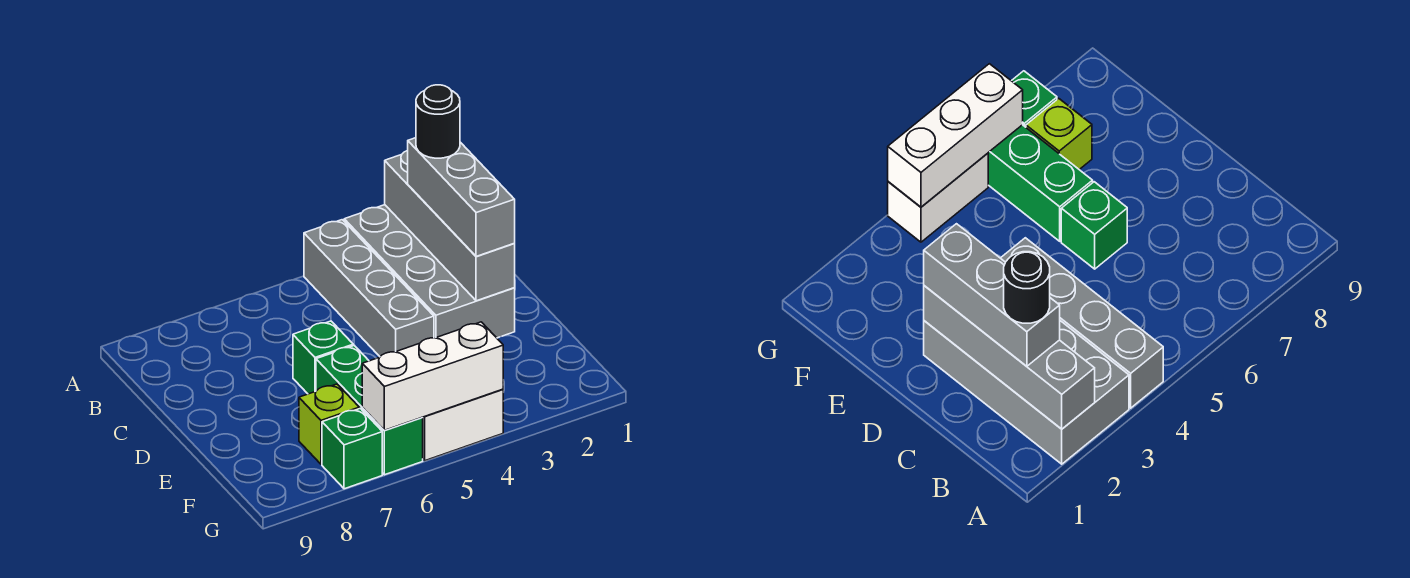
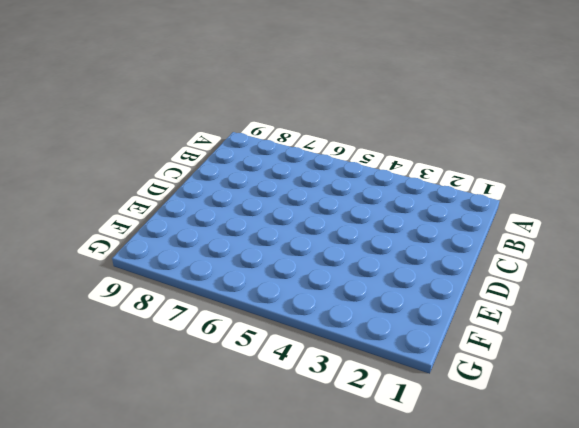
none -> grey brick A2:D3 level 1
none -> grey brick A4:D4 level 1

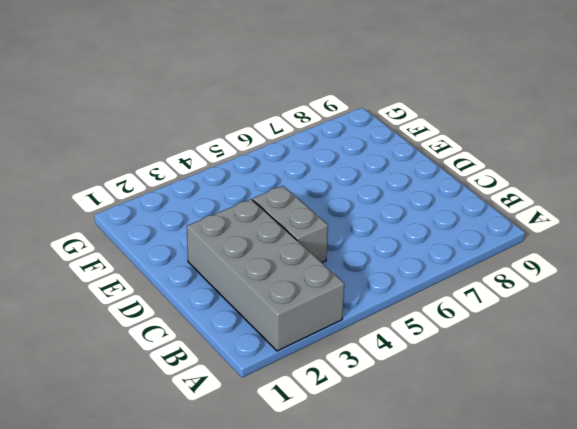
grey brick C4:D4 level 1 -> grey brick A4:D4 level 1
none -> green brick D6 level 1
none -> green brick E6:G6 level 1

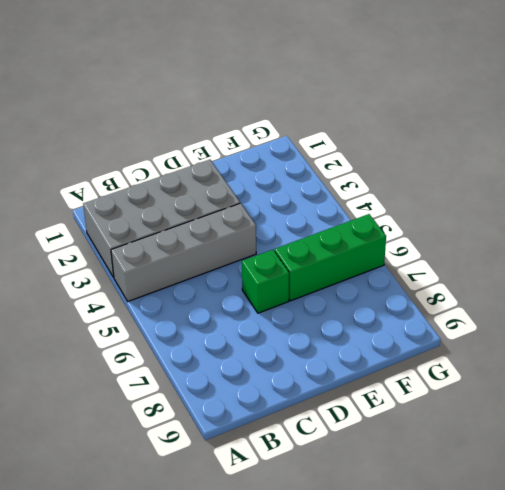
none -> lime brick F7 level 1
none -> white brick G4:G5 level 1

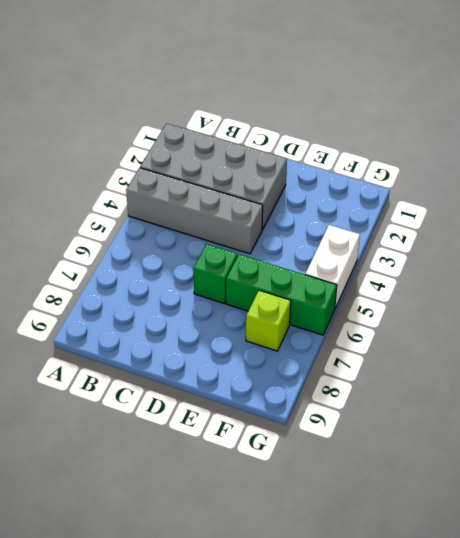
none -> green brick G7 level 1
none -> grey brick A2:D2 level 2

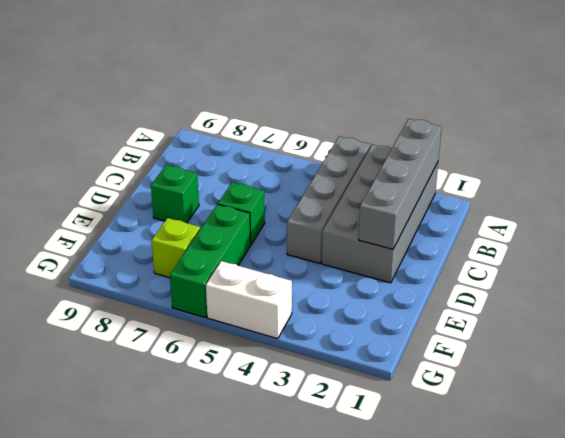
green brick D8 level 1 -> green brick G7 level 1
none -> white brick G4:G6 level 2
none -> grey brick B2:D2 level 3

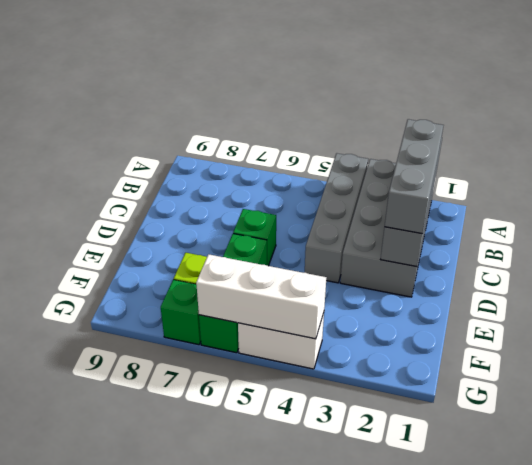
none -> black round brick B2 level 4

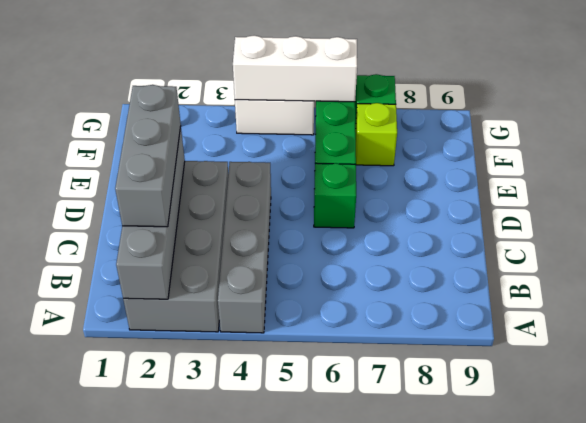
none -> black round brick B2 level 4

